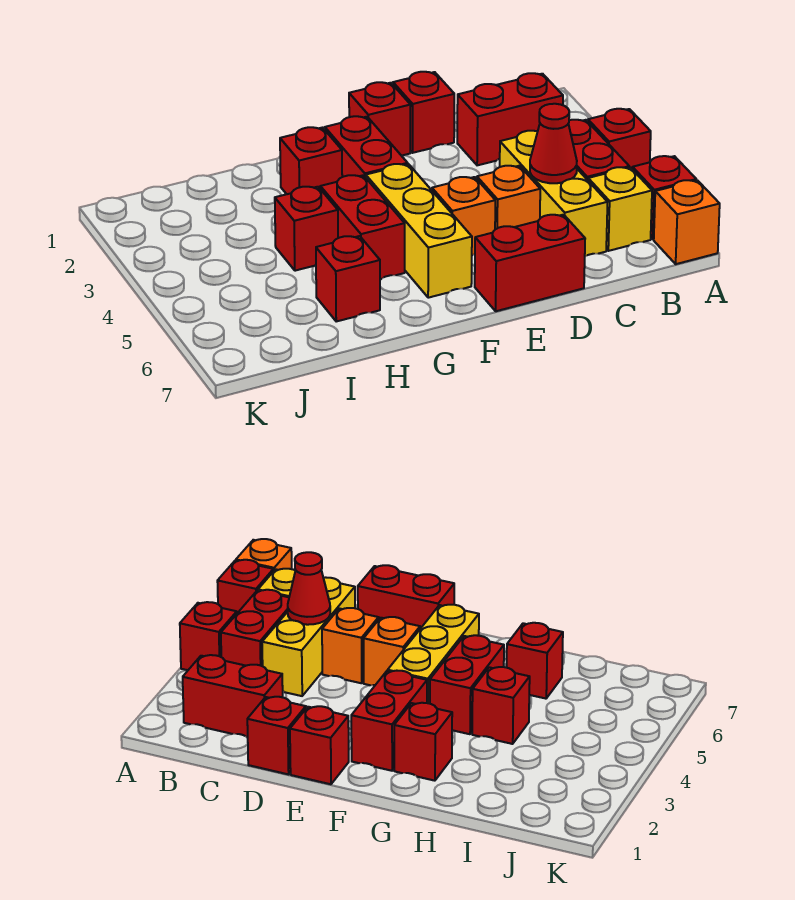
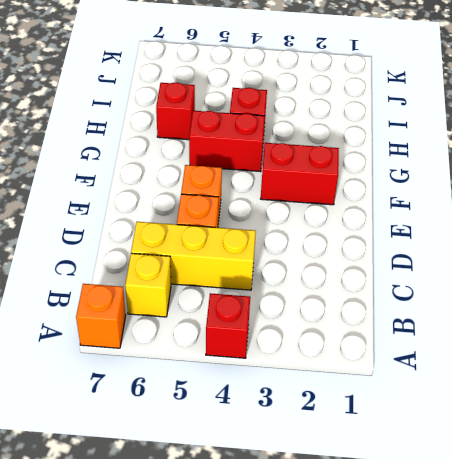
none -> red brick A6 level 1
none -> red brick B2:C2 level 1
none -> red brick B4:B5 level 1

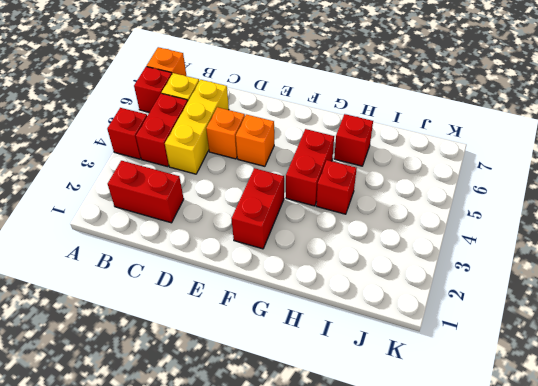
none -> red brick D1 level 1
none -> red brick D7:E7 level 1
none -> red brick E1 level 1

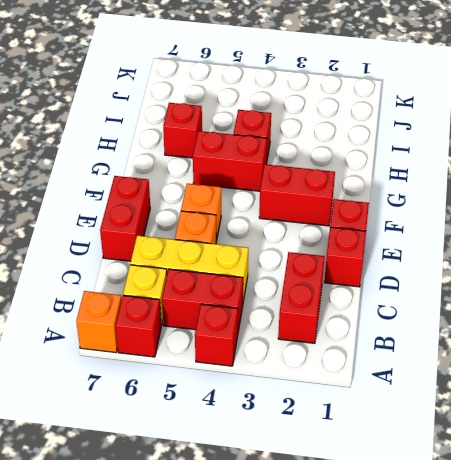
none -> yellow brick F4:F6 level 1
none -> red brick G2 level 1
none -> red cone C5 level 2

